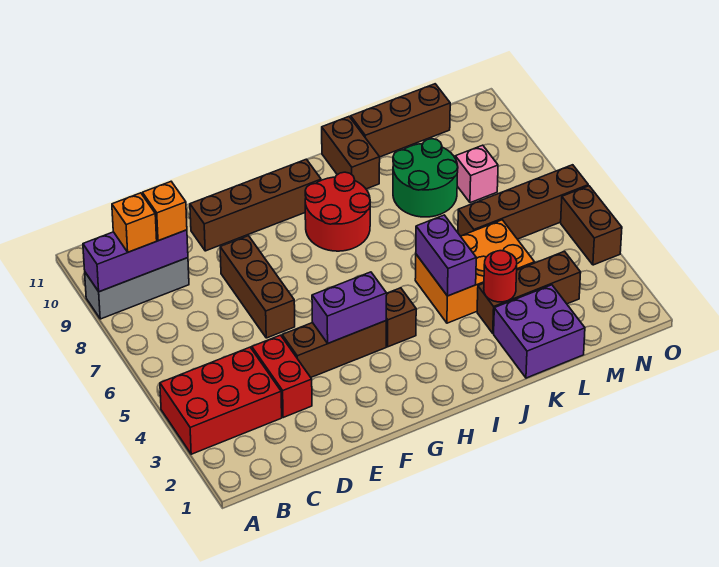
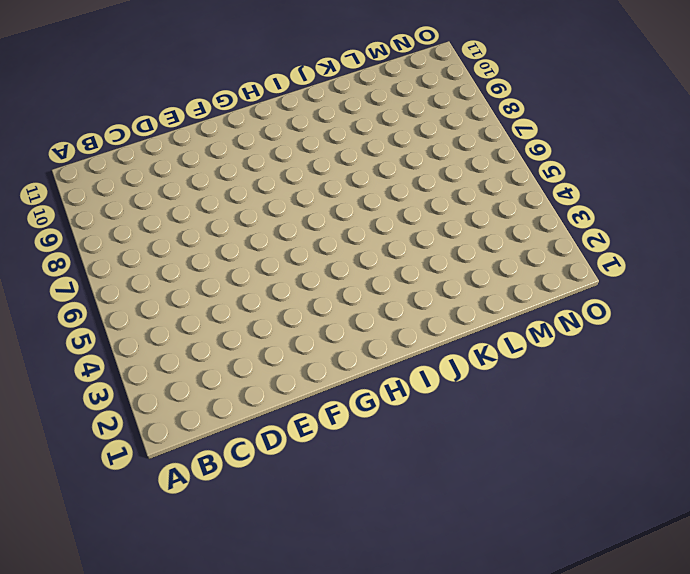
none -> red brick A3:C4 level 1
none -> grey brick A9:C9 level 1
none -> red brick D3:D4 level 1

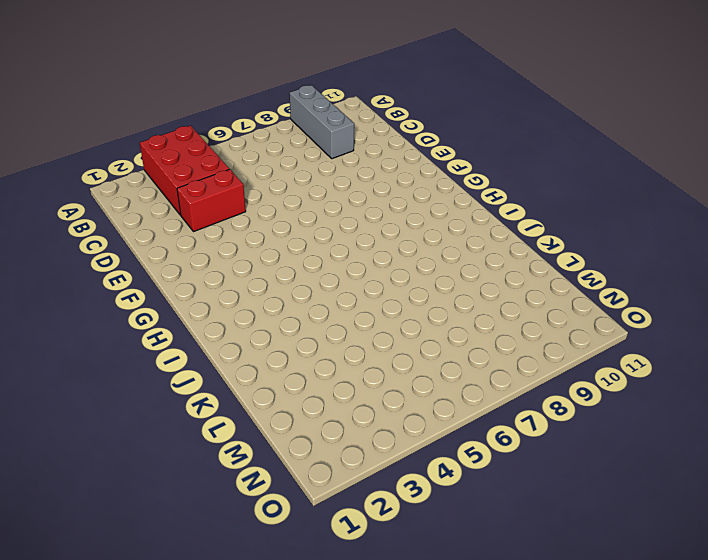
none -> brown brick E4:G4 level 1
none -> brown brick E6:E8 level 1
none -> brown brick E10:H10 level 1

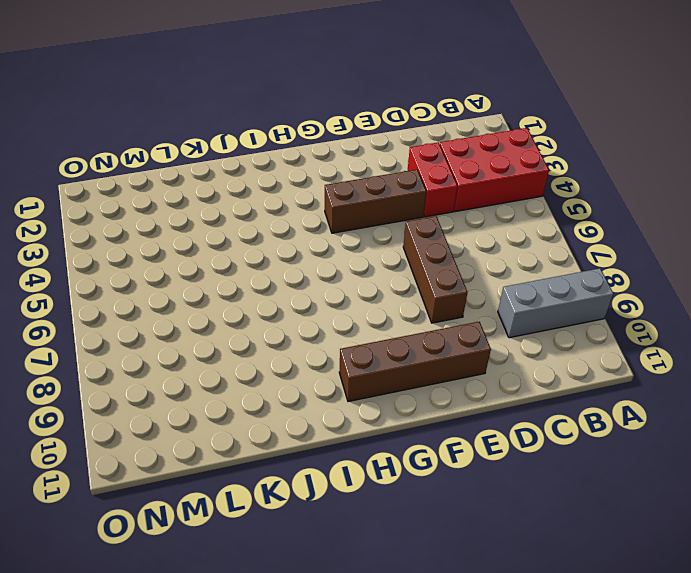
none -> brown brick H4 level 1
none -> red round brick H8:I9 level 1
none -> orange brick J4:L5 level 1

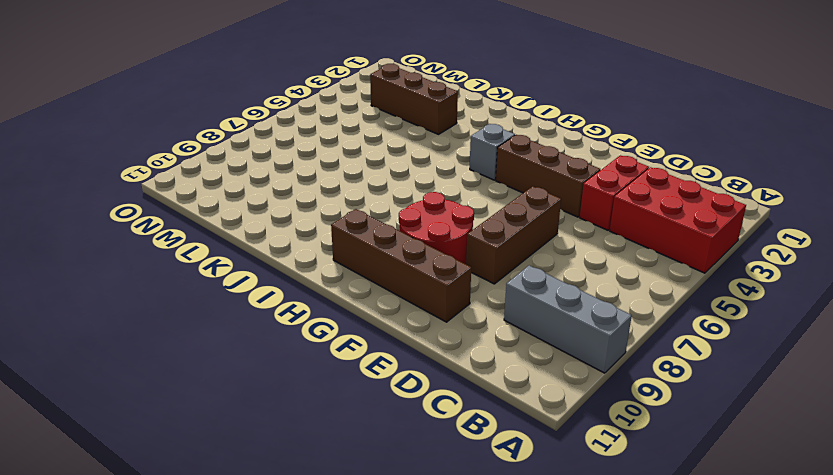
red round brick F8:G9 level 1 -> red round brick H8:I9 level 1
grey brick H4 level 1 -> brown brick H4 level 1
none -> orange brick J4:L5 level 1
none -> brown brick J10:J11 level 1
none -> purple brick K1:L2 level 1

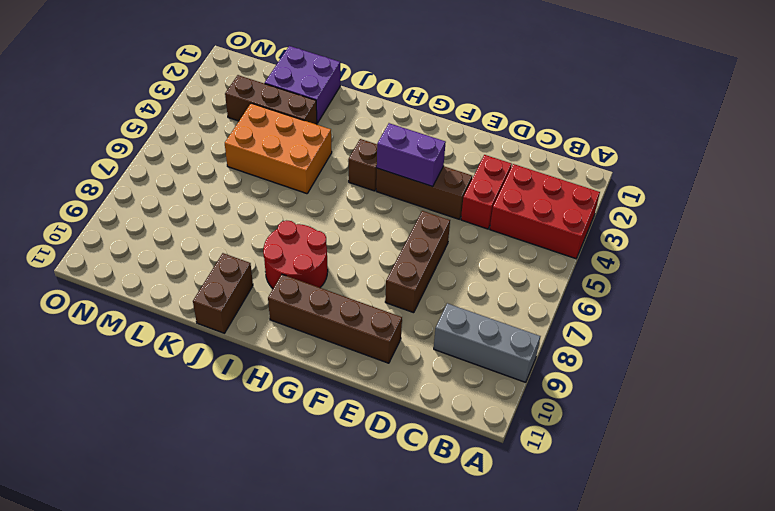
none -> green round brick K8:L9 level 1
none -> brown brick K11:M11 level 1
none -> brown brick L6:O6 level 1

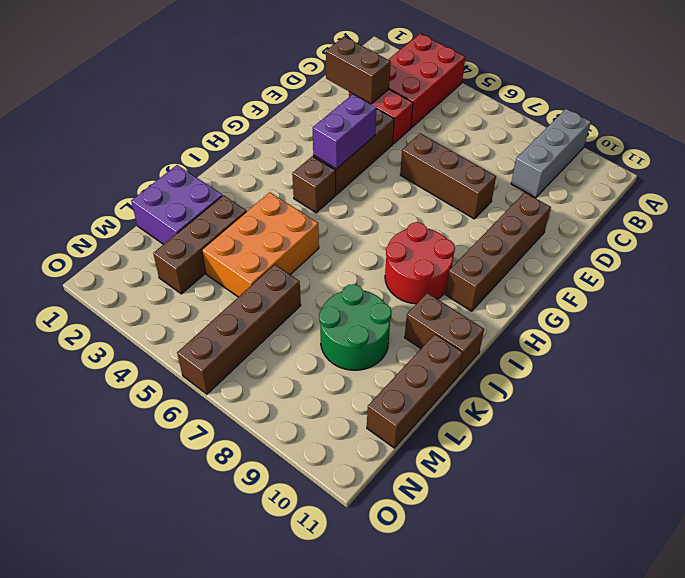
brown brick D2:D3 level 2 -> brown brick O4:O5 level 1
none -> pink brick M8 level 1
none -> purple brick A9:C9 level 2
none -> purple brick J4:J5 level 2

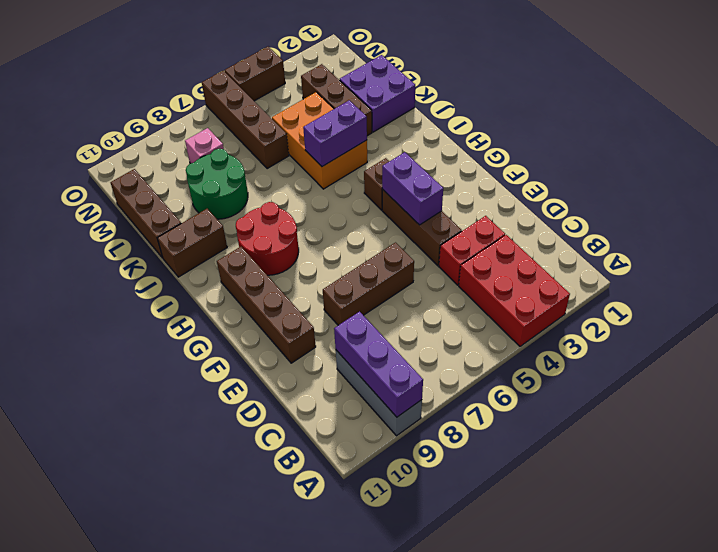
none -> red round brick K3 level 2
none -> orange brick B9 level 3
none -> orange brick C9 level 3

